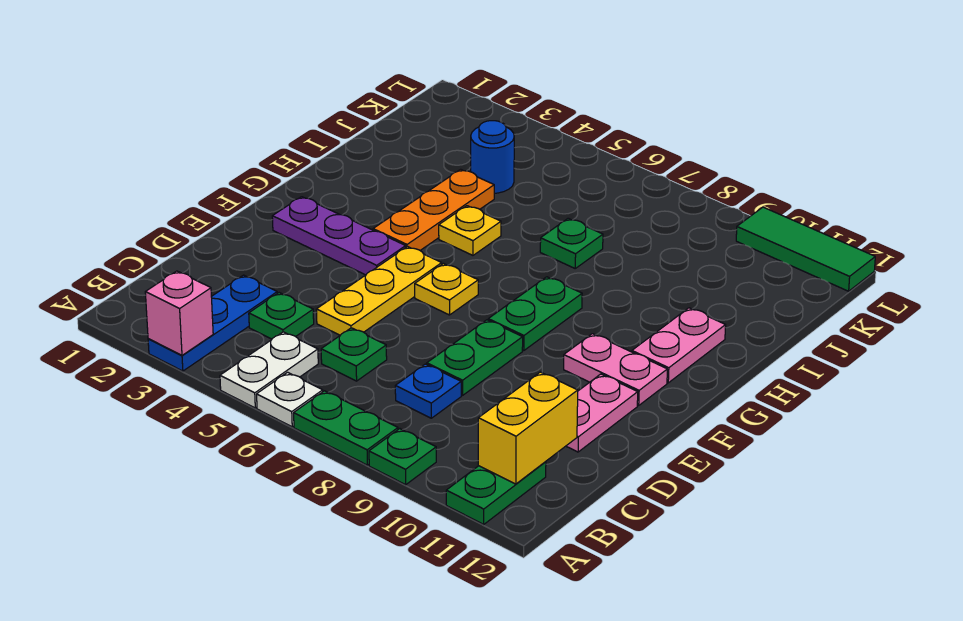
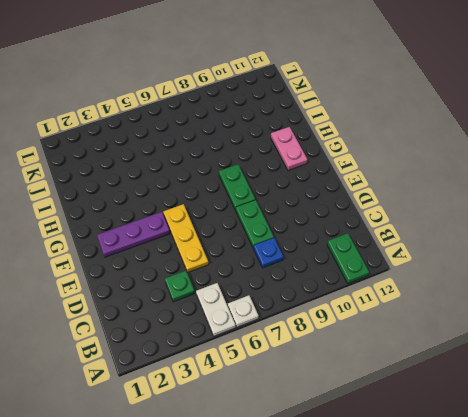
none -> blue plate A3:C3 level 1
none -> green plate A7:A8 level 1
none -> green plate A9 level 1

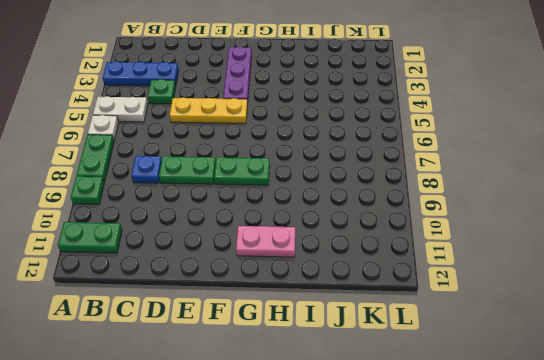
none -> green plate C6 level 1
none -> pink plate D11:E11 level 1
none -> yellow plate F6 level 1

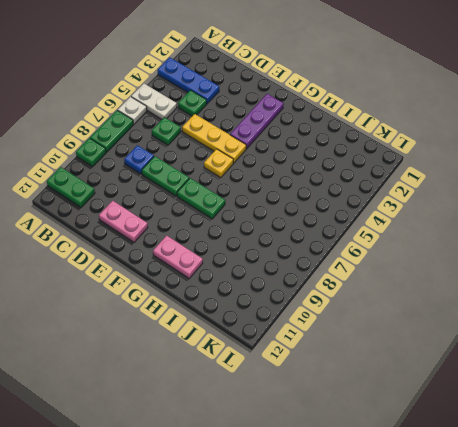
none -> pink plate F10:F11 level 1
none -> orange plate G4:I4 level 1
none -> yellow plate H5 level 1

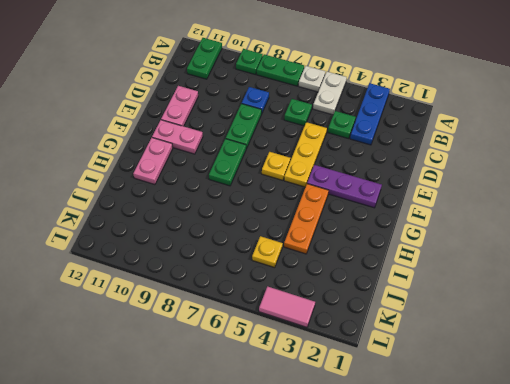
yellow plate J5 level 1 -> yellow plate H5 level 1
pink tile L3:L4 level 1 -> none
none -> green plate I7 level 1
none -> blue round brick J4 level 1
none -> green tile L10:L12 level 1

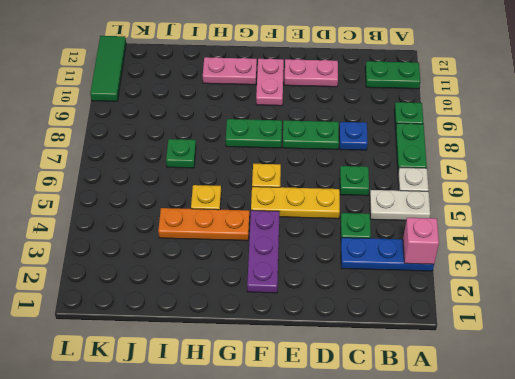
none -> blue round brick J4 level 1
none -> yellow brick B11:C11 level 2

